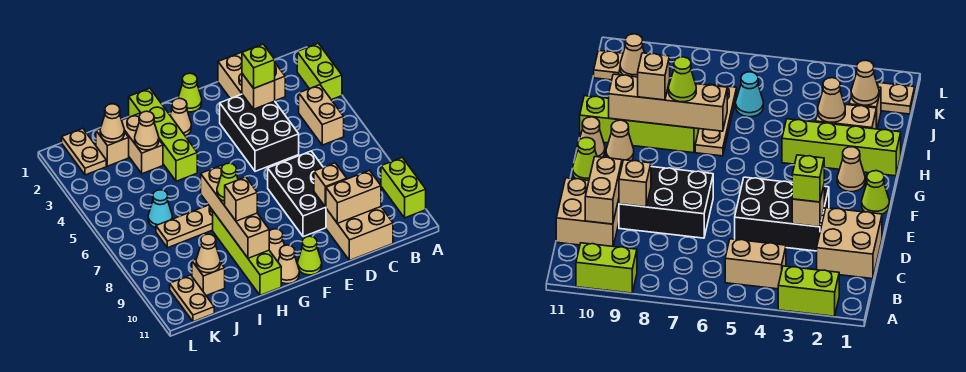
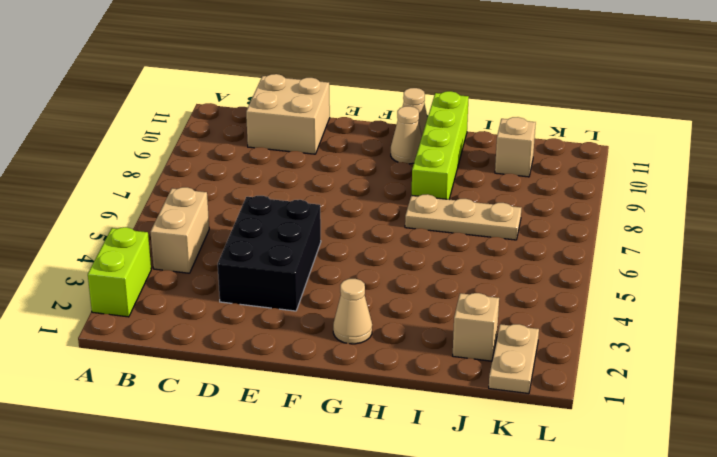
none -> lime brick A9:A10 level 1
none -> tan brick C1:D2 level 1
none -> black brick D7:E9 level 1
none -> lime cone F1 level 1

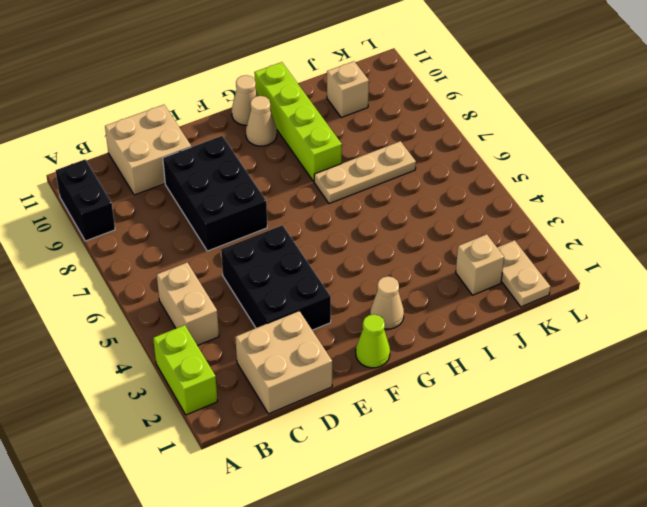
black brick A9:A10 level 1 -> lime brick A9:A10 level 1
none -> lime cone F11 level 1
none -> lime brick H1:H4 level 1
none -> tan brick I2:I3 level 1
none -> cyan cone J6 level 1

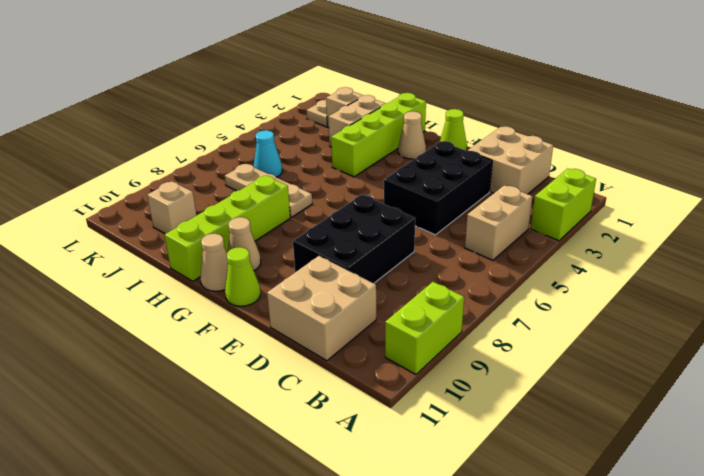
none -> tan plate K10:K11 level 1
none -> tan brick C10:D10 level 2
none -> tan brick D3 level 2
none -> tan brick D9 level 2

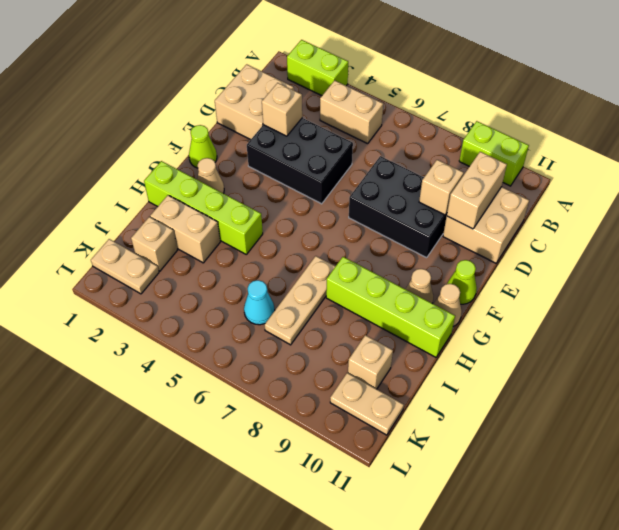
none -> tan brick H7:H10 level 2
none -> tan cone I3 level 2
none -> tan cone J2 level 2
none -> tan cone J10 level 2

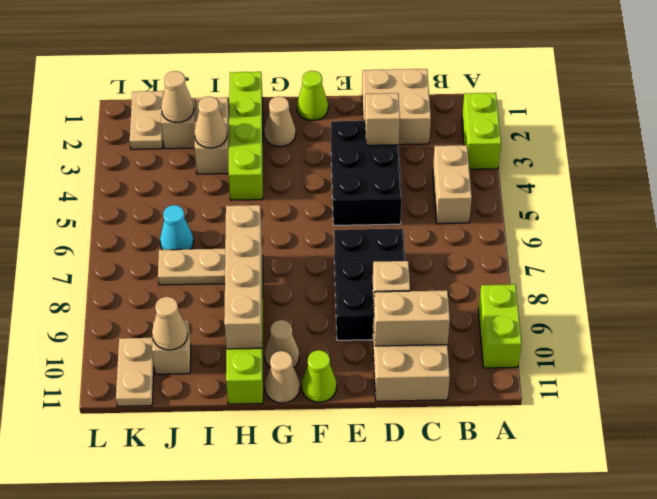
none -> lime brick D3 level 3
none -> lime cone H8 level 3
none -> tan brick H9 level 3

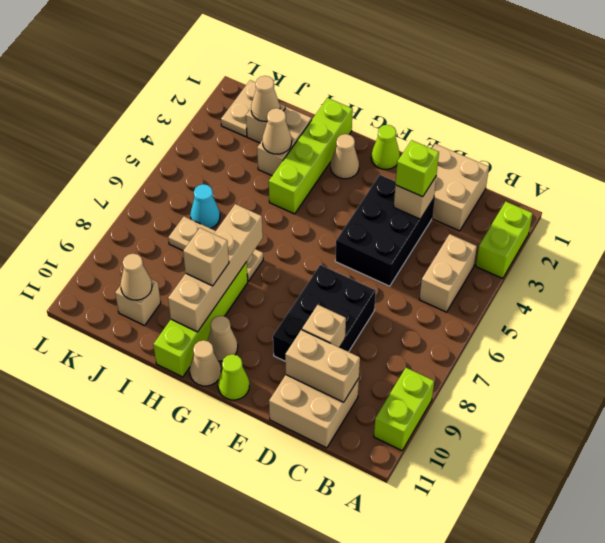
none -> tan plate K10:K11 level 1
none -> lime cone H8 level 3

